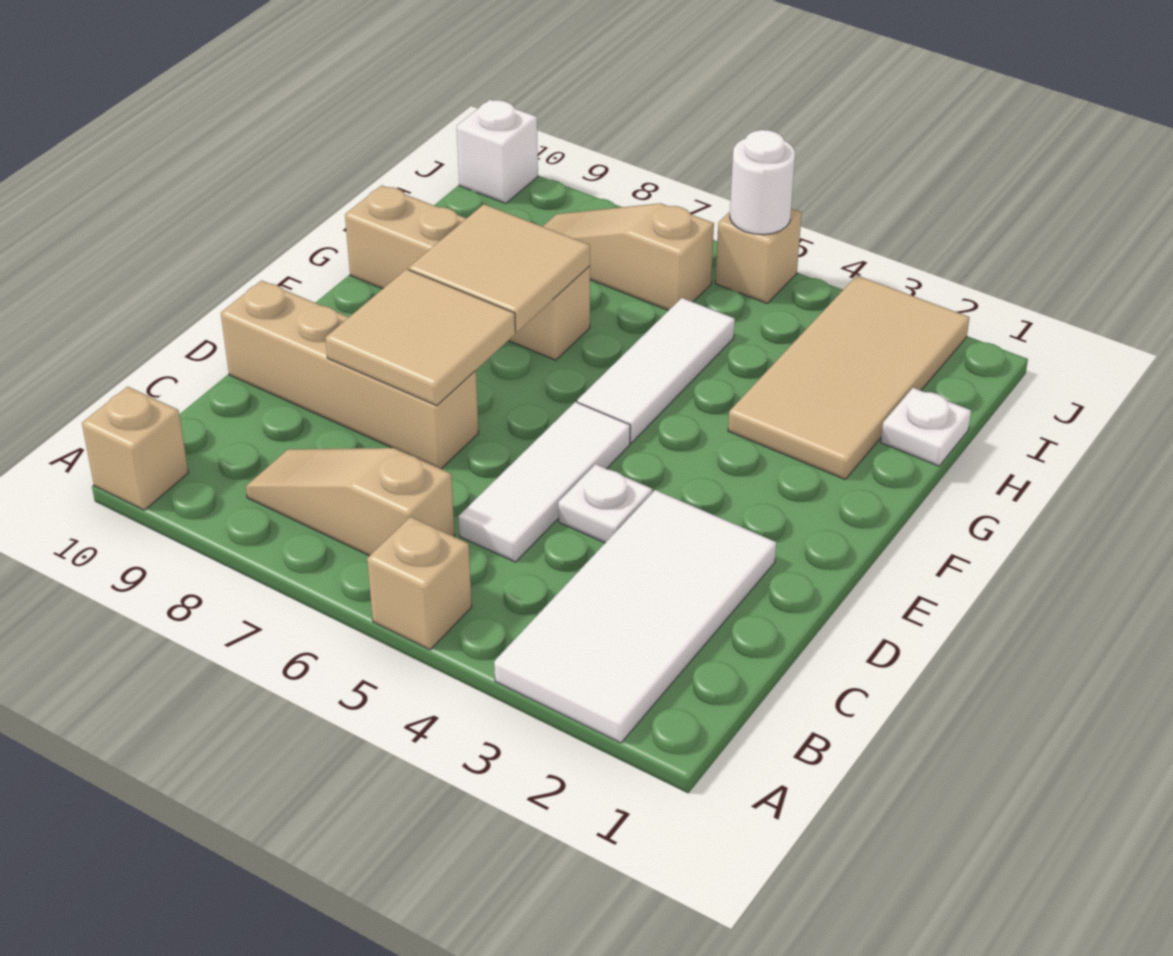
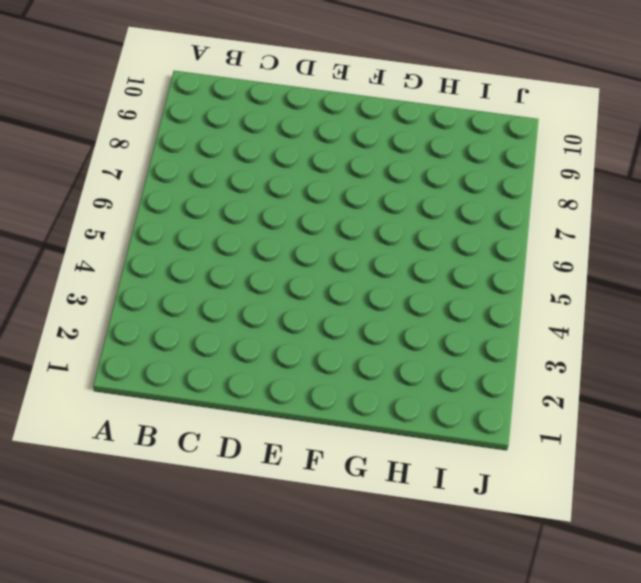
none -> white tile A2:D3 level 1
none -> tan brick A5 level 1
none -> tan brick A10 level 1

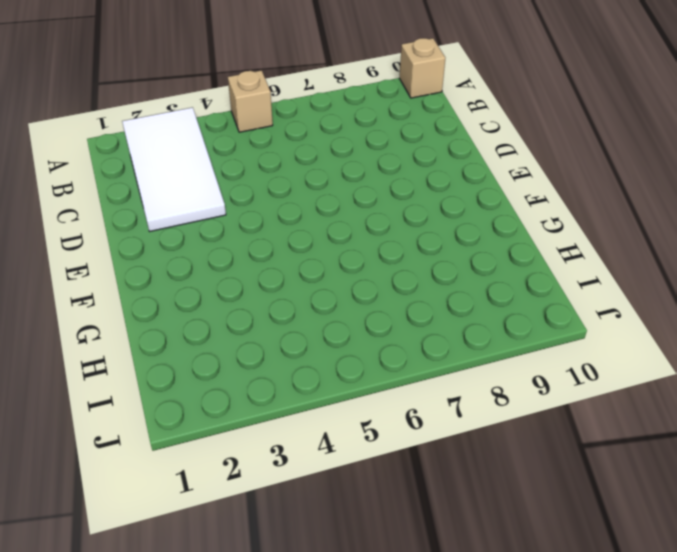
none -> tan slope B6:B8 level 1 top 6
none -> white tile C5:E5 level 1
none -> white plate D4 level 1

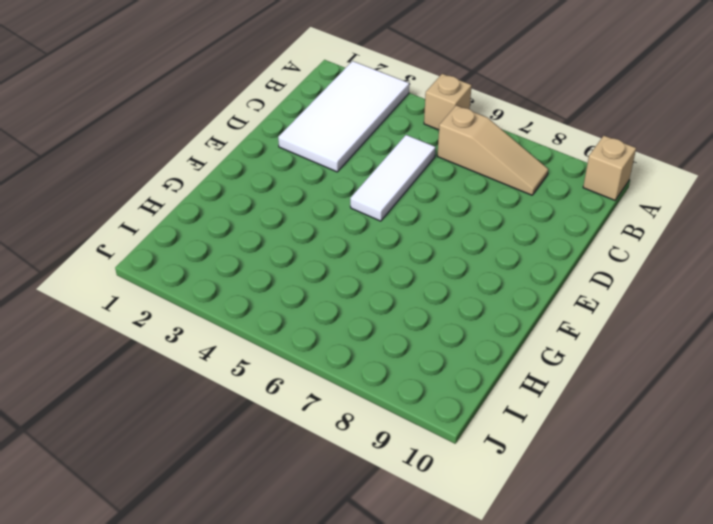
none -> white plate D4 level 1
none -> tan brick D7:D10 level 1
none -> white tile F5:H5 level 1

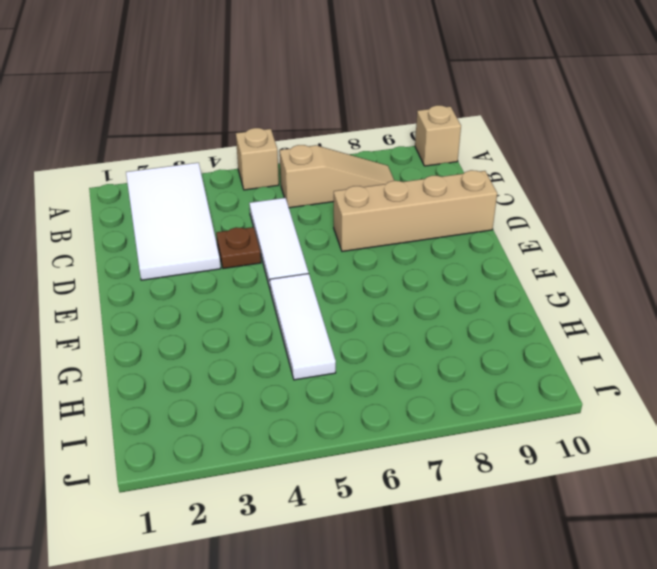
brown plate D4 level 1 -> white plate D4 level 1
none -> tan tile G2:J3 level 1
none -> tan brick G7:G10 level 1
none -> white plate H1 level 1

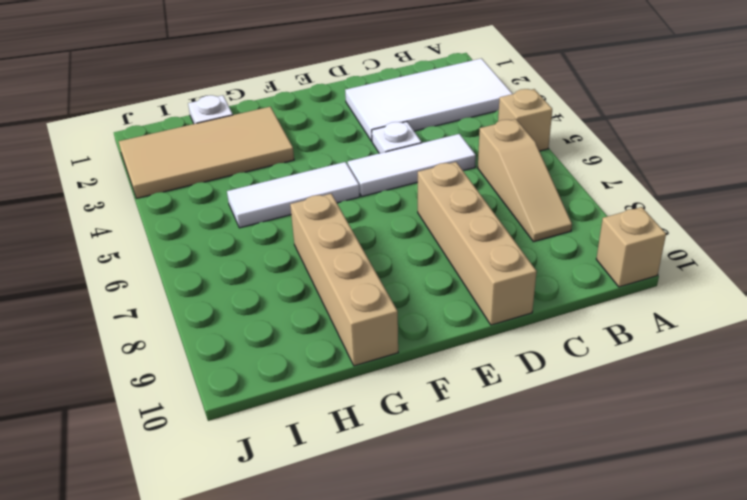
none -> tan slope I6:I8 level 1 top 6
none -> tan brick J5 level 1
none -> white brick J10 level 1

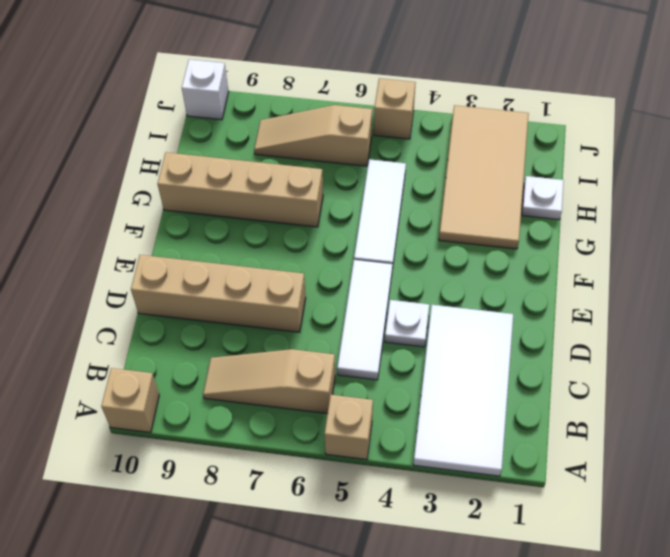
none -> tan tile D7:E8 level 2
none -> tan tile F7:G8 level 2
none -> white round brick J5 level 2

